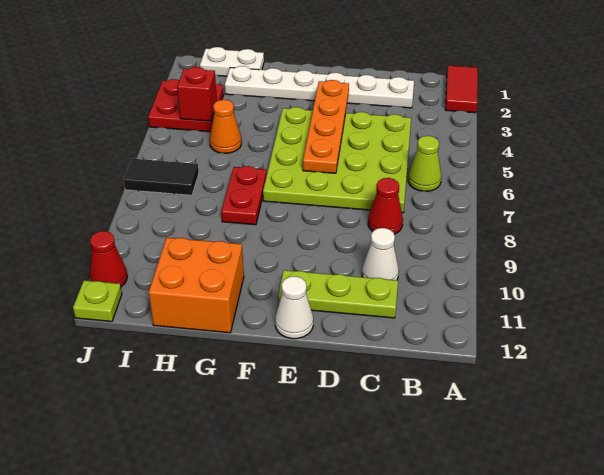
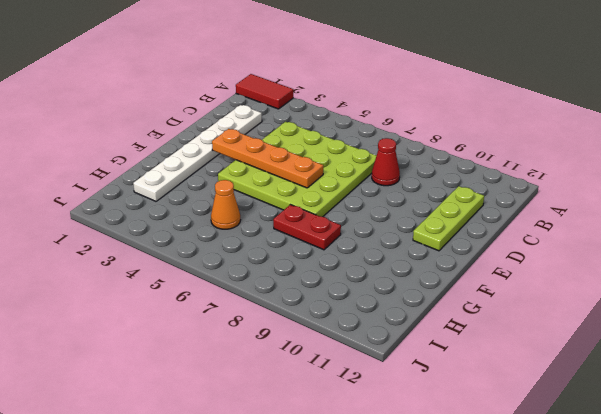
none -> lime cone B6 level 1
none -> white cone C10 level 1
none -> white cone E12 level 1

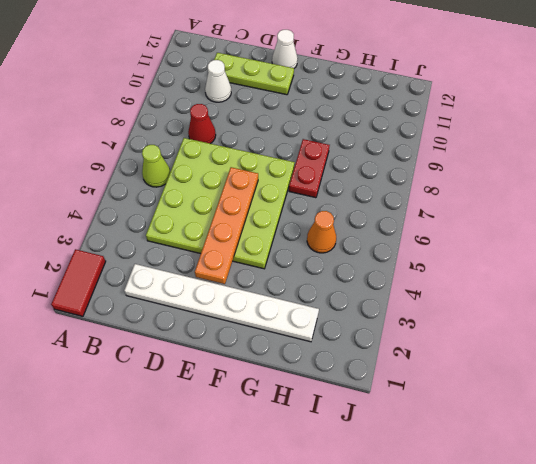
none -> orange brick G11:H12 level 1
none -> white plate H1:I1 level 1
none -> red plate I3:J4 level 1

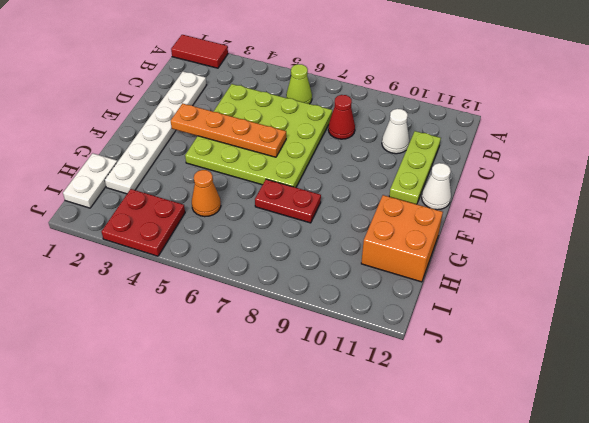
none -> black tile I7:J7 level 1
none -> red cone J11 level 1
none -> lime plate J12 level 1

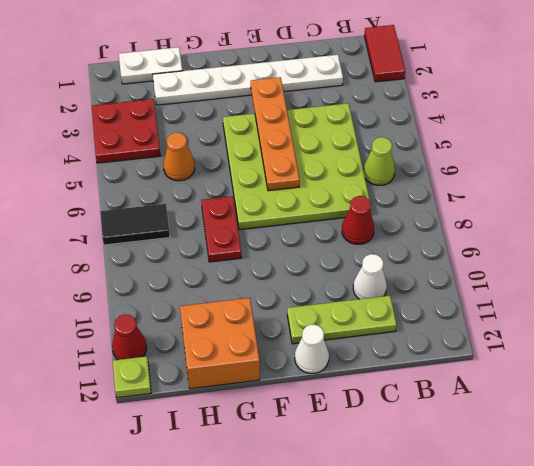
none -> red brick I4 level 2

